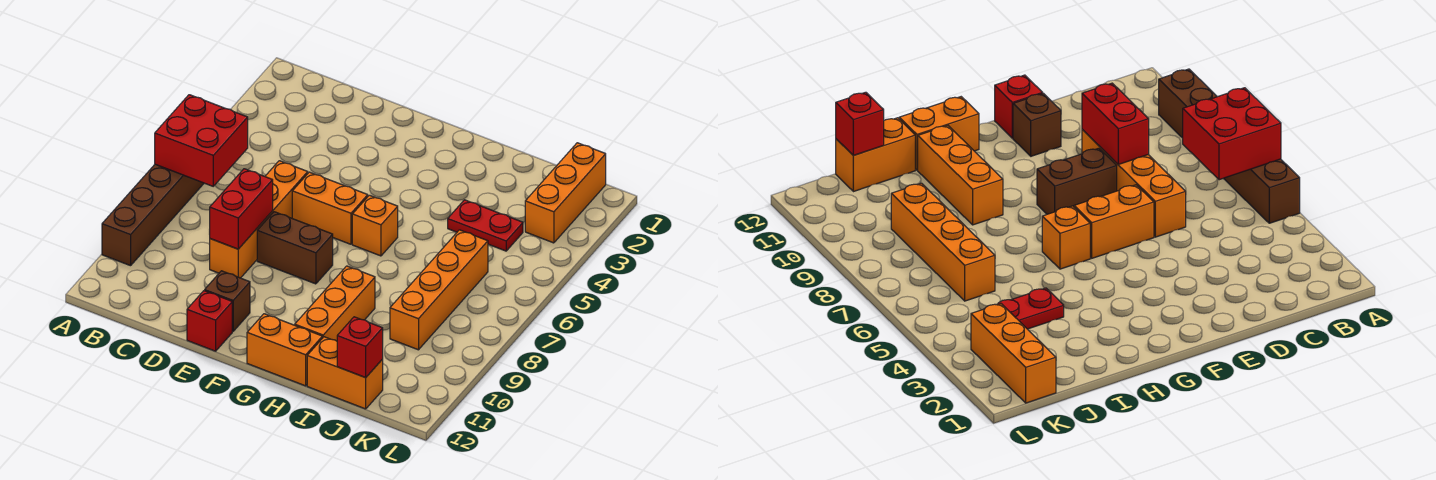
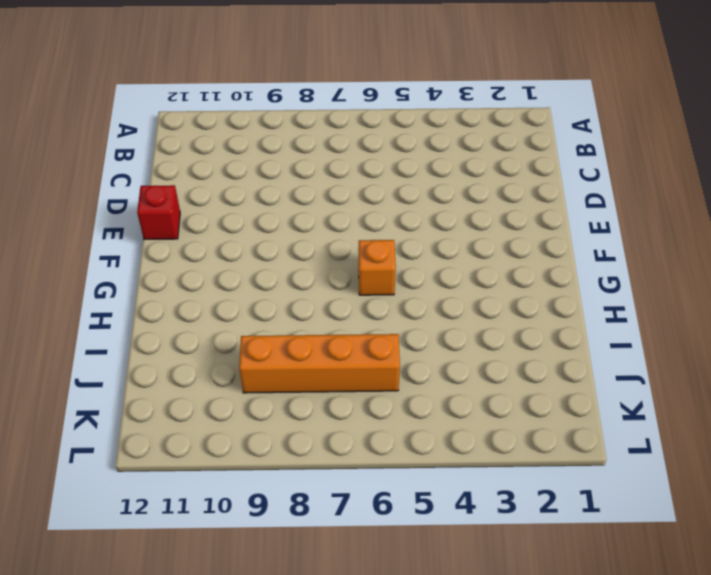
none -> brown brick A5:A10 level 1
none -> orange brick D6:D9 level 1
none -> orange brick E6:F6 level 1

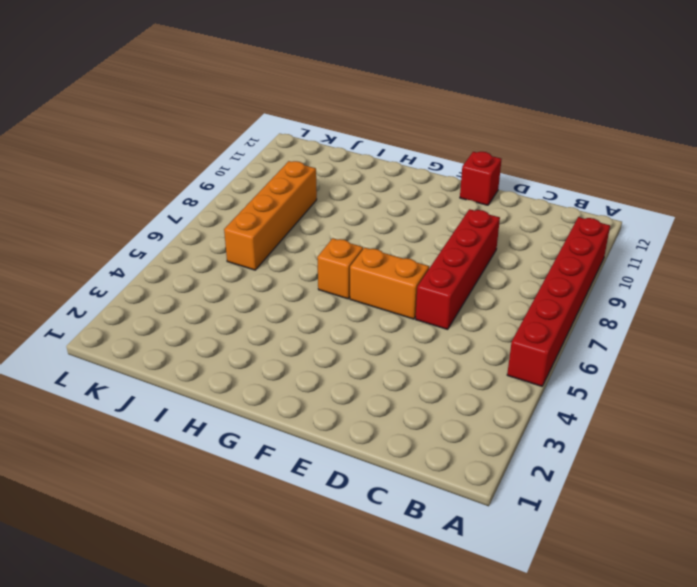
red brick A5:A10 level 1 -> brown brick A5:A10 level 1
red brick D6:D9 level 1 -> orange brick D6:D9 level 1
none -> brown brick E8:F8 level 1
none -> brown brick E11 level 1
none -> orange brick G12:H12 level 1

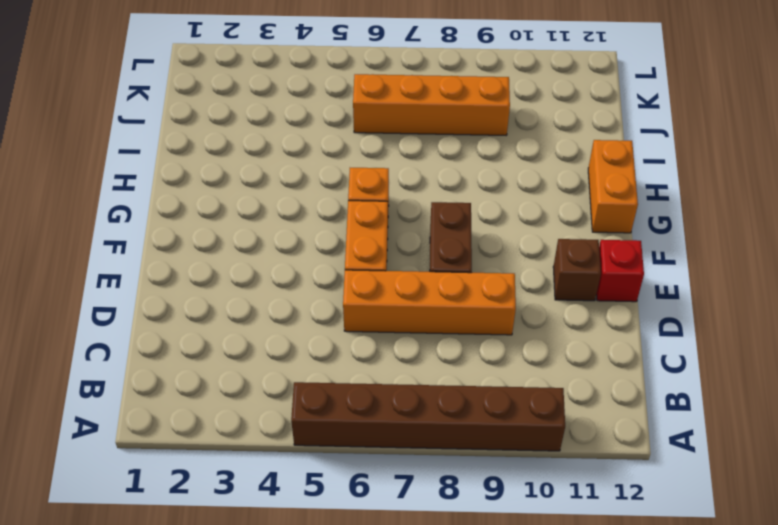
none -> orange brick H9:H11 level 1
none -> red plate I4:J4 level 1
none -> orange brick I12:J12 level 1

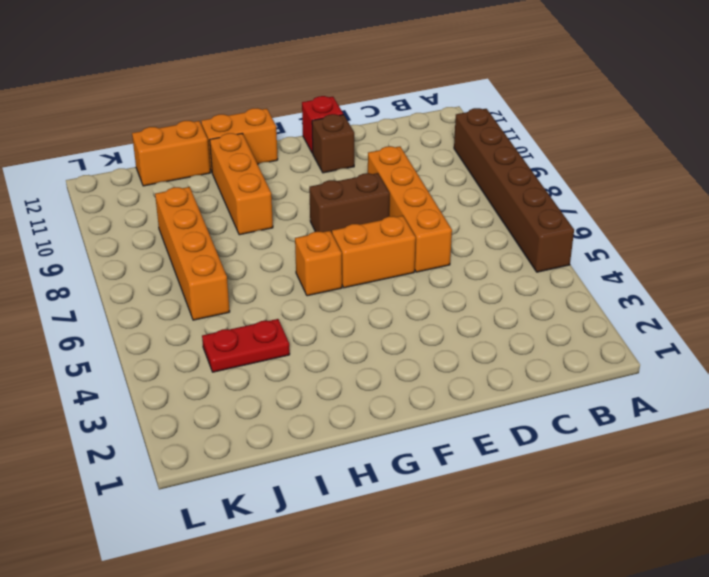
none -> orange brick K1:K3 level 1
none -> red brick A6:B7 level 2
none -> red brick D8:D9 level 2

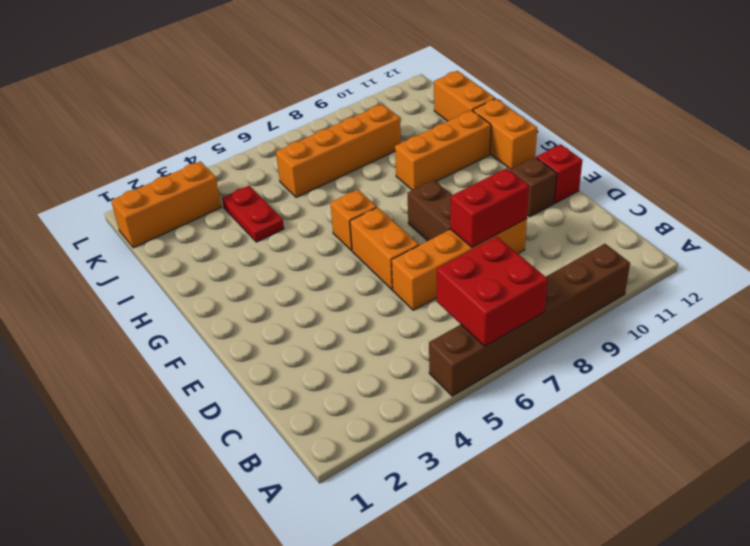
none -> red brick J12 level 2

